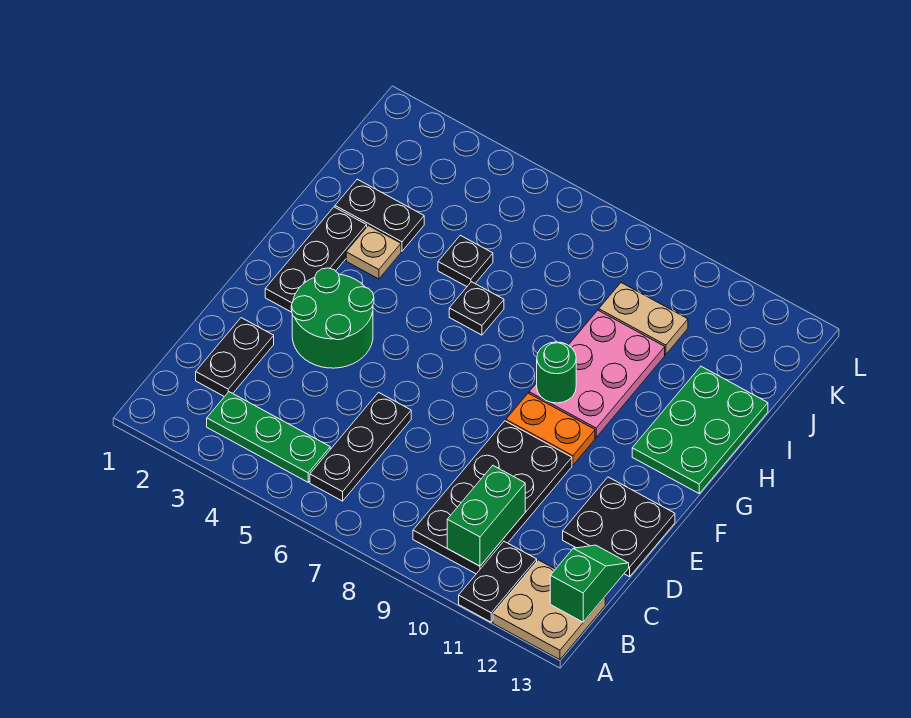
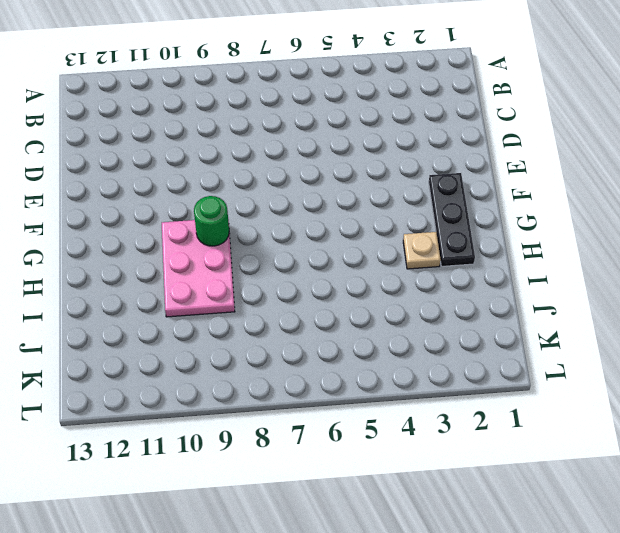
none -> black plate A11:B11 level 1
none -> tan plate A12:B13 level 1
none -> green plate B3:B5 level 1

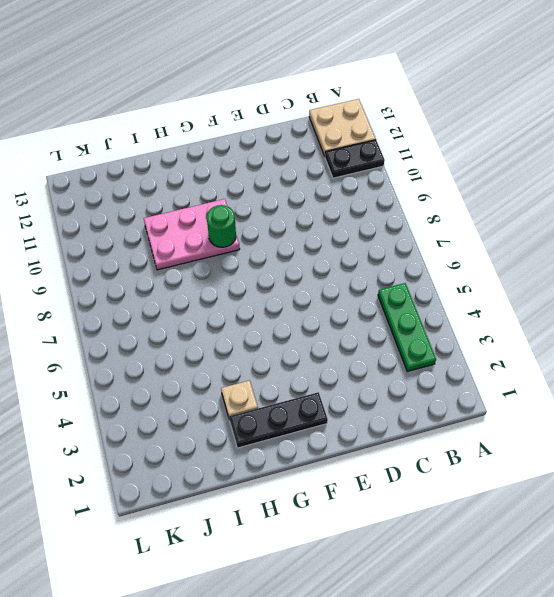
none -> black plate B6:D6 level 1
none -> black plate B9:E10 level 1
none -> black plate C2:D2 level 1

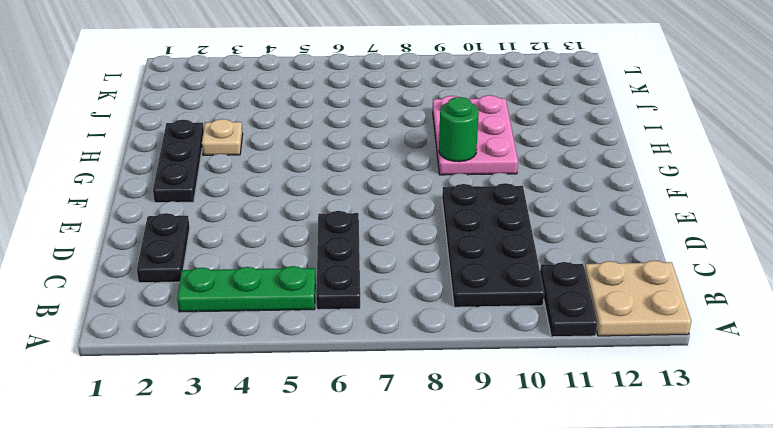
none -> black plate D12:E13 level 1
none -> green round brick E3:F4 level 1
none -> orange plate F9:F10 level 1

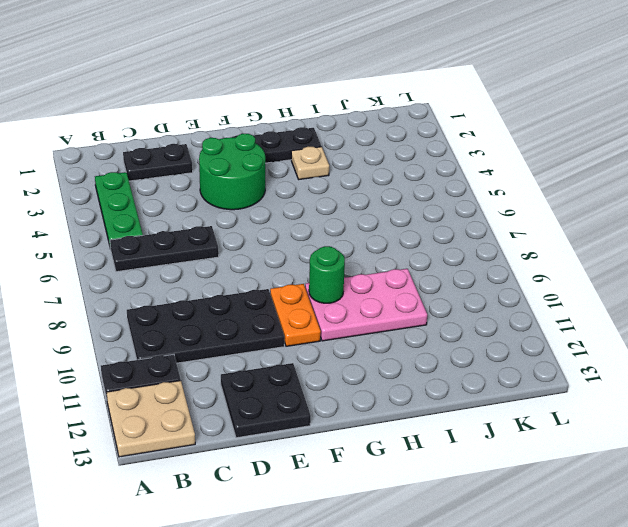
none -> green plate G12:I13 level 1
none -> black plate H6 level 1
none -> black plate I2:I3 level 1

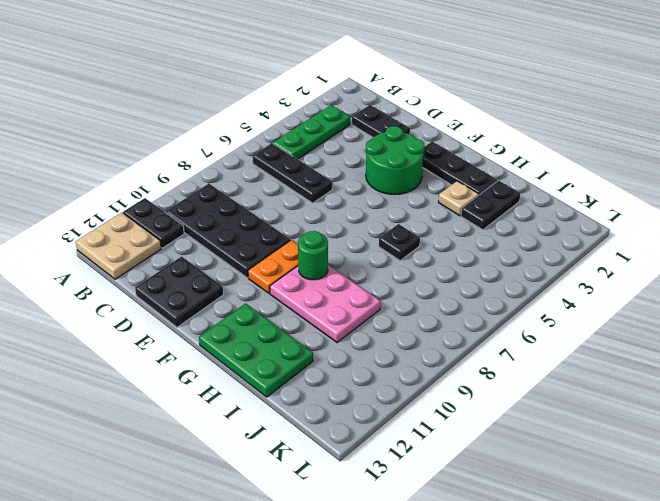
none -> black plate I5 level 1
none -> tan plate J9:J10 level 1
none -> green brick B10:C10 level 2

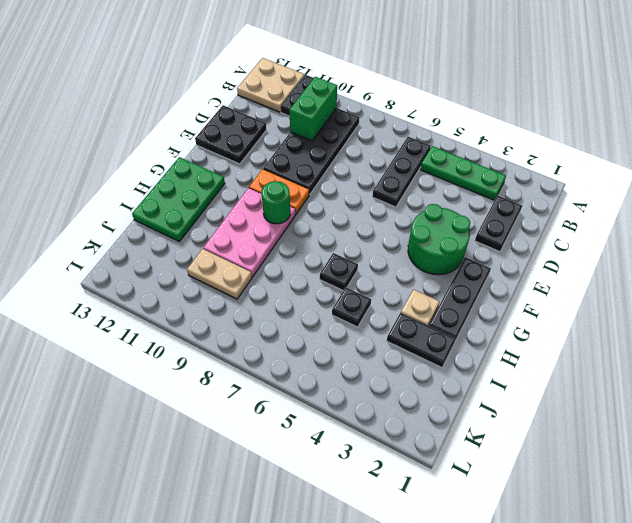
none -> green slope B13:C13 level 2 top B

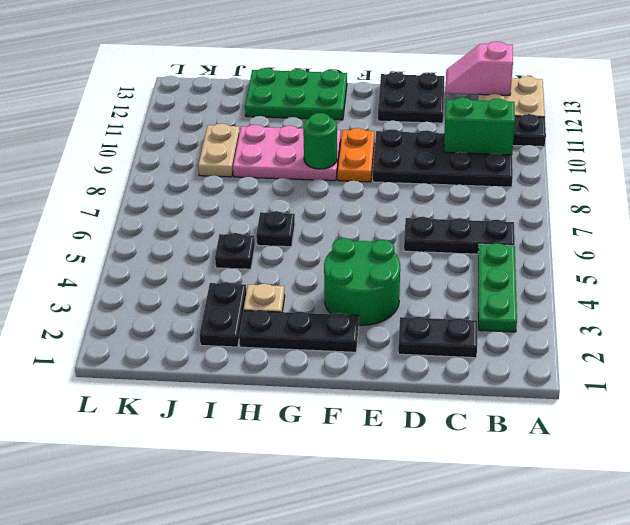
pink slope B13:C13 level 2 top B -> green slope B13:C13 level 2 top B

